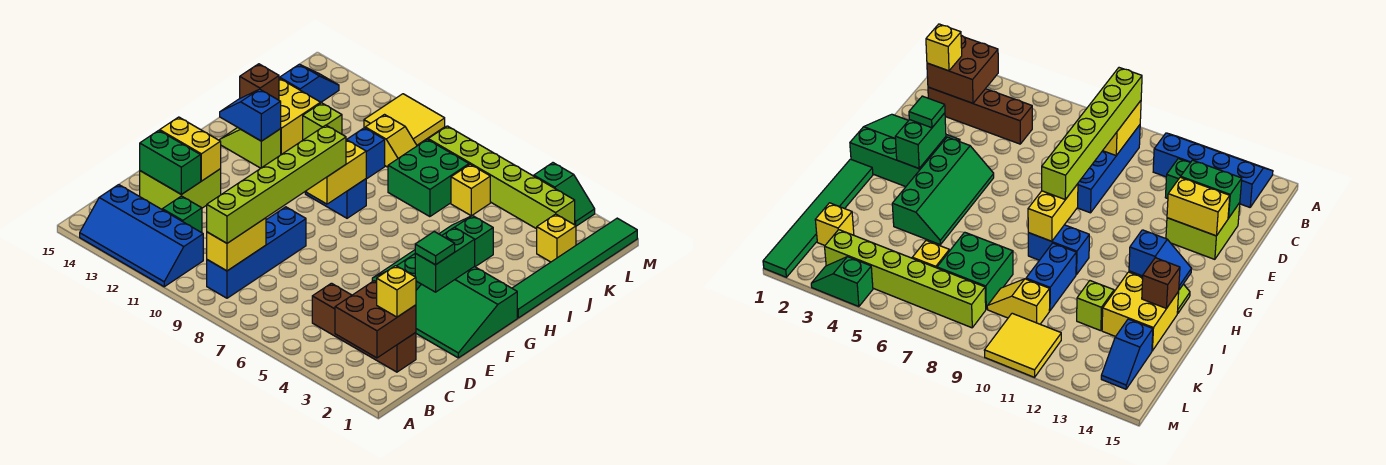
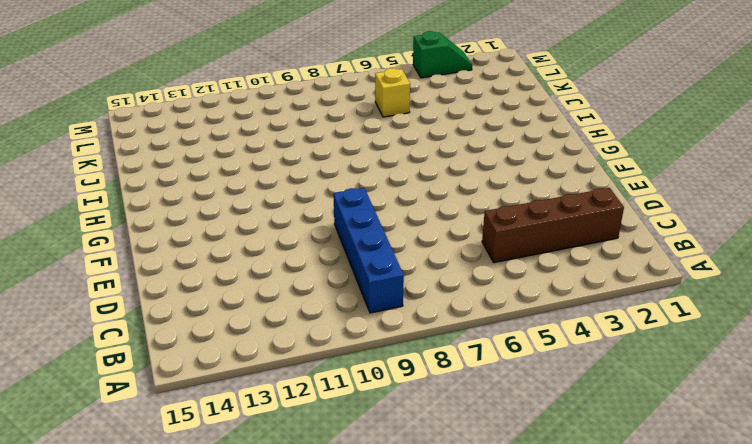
none -> blue slope A11:B14 level 1 top B
none -> green brick C12 level 1
none -> lime brick D13:E14 level 1
none -> green slope E1:G3 level 1 top G

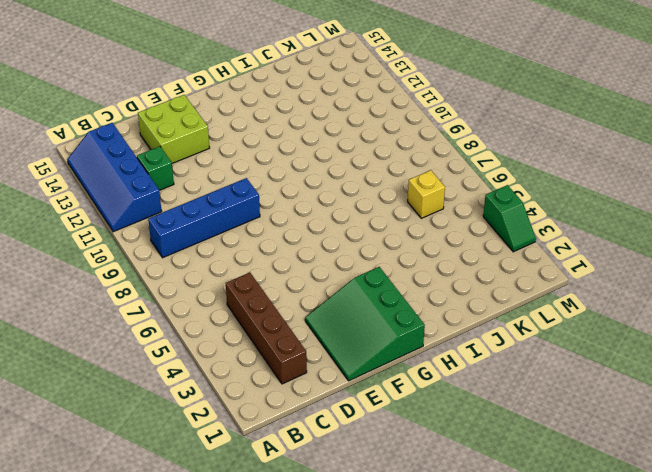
none -> green slope F4:I5 level 1 top 4
none -> green tile H1:M1 level 1
none -> blue brick H9:H10 level 1
none -> lime slope H13:H14 level 1 top 13

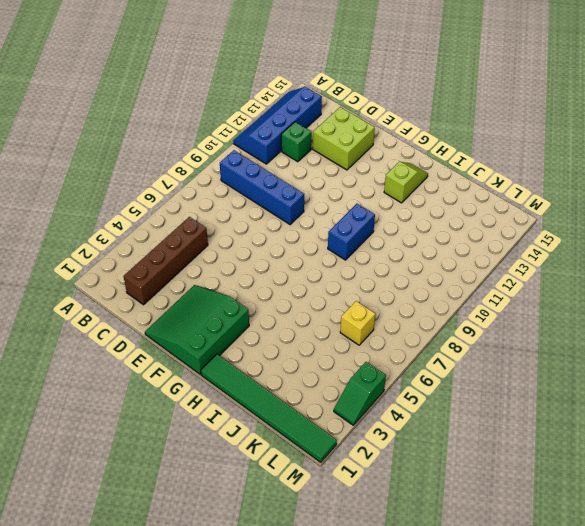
none -> green slope F4:I5 level 1 top 4
none -> blue brick I10:J10 level 1
none -> yellow brick I13:J14 level 1
none -> green brick J7:K8 level 1

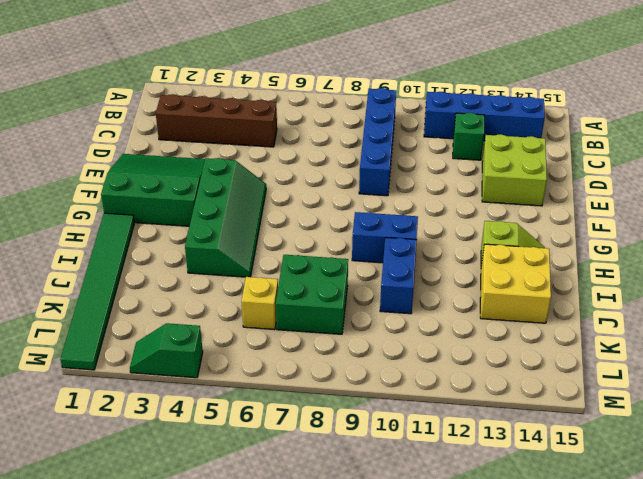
none -> lime brick J12 level 1
none -> yellow brick K2 level 1
none -> yellow slope K9:K10 level 1 top 10
none -> blue slope K14:L14 level 1 top K

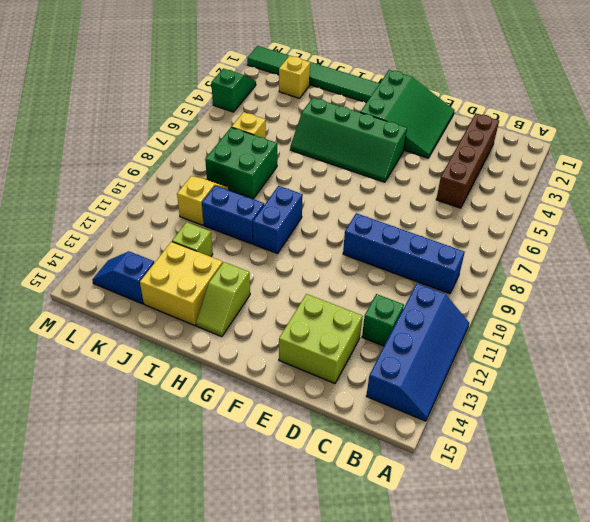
none -> lime brick L3:L8 level 1
none -> yellow tile L10:M11 level 1
none -> brown brick B2:C3 level 2
none -> yellow brick B9:C9 level 2

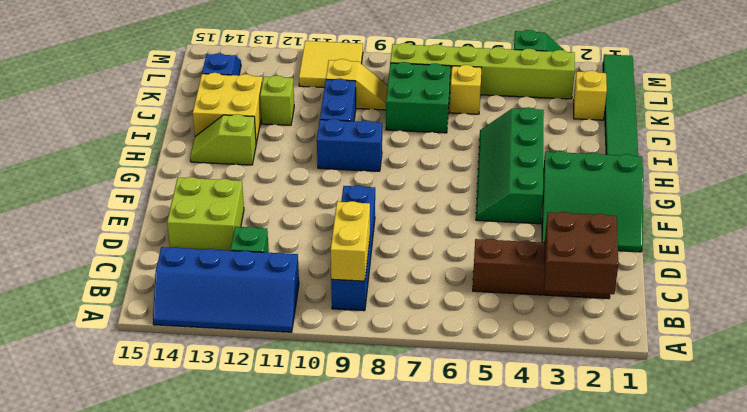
none -> green brick D13:D14 level 2
none -> yellow brick E13:E14 level 2
none -> green brick F3:G3 level 2
none -> yellow brick G9:H9 level 2

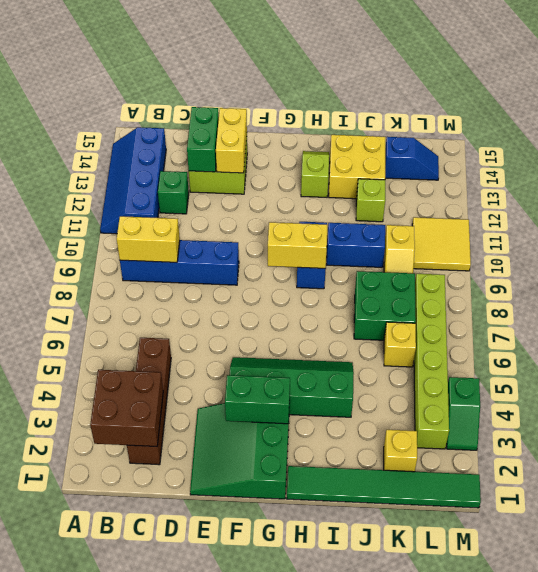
none -> blue slope H13:H14 level 2 top 13
none -> brown brick I14 level 2
none -> lime brick B9:G9 level 3
none -> yellow brick C2 level 3

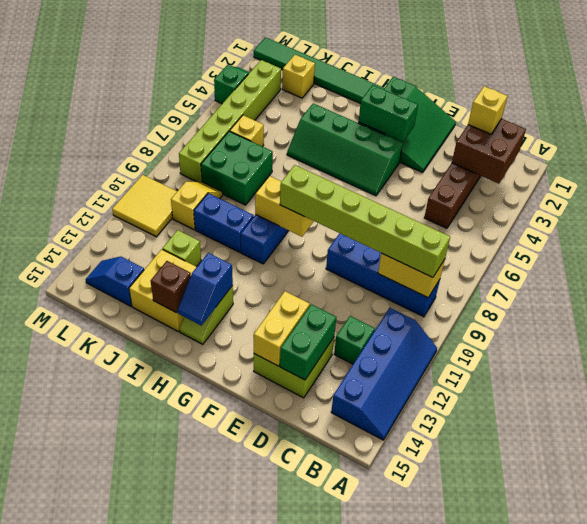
none -> green tile F3 level 3

